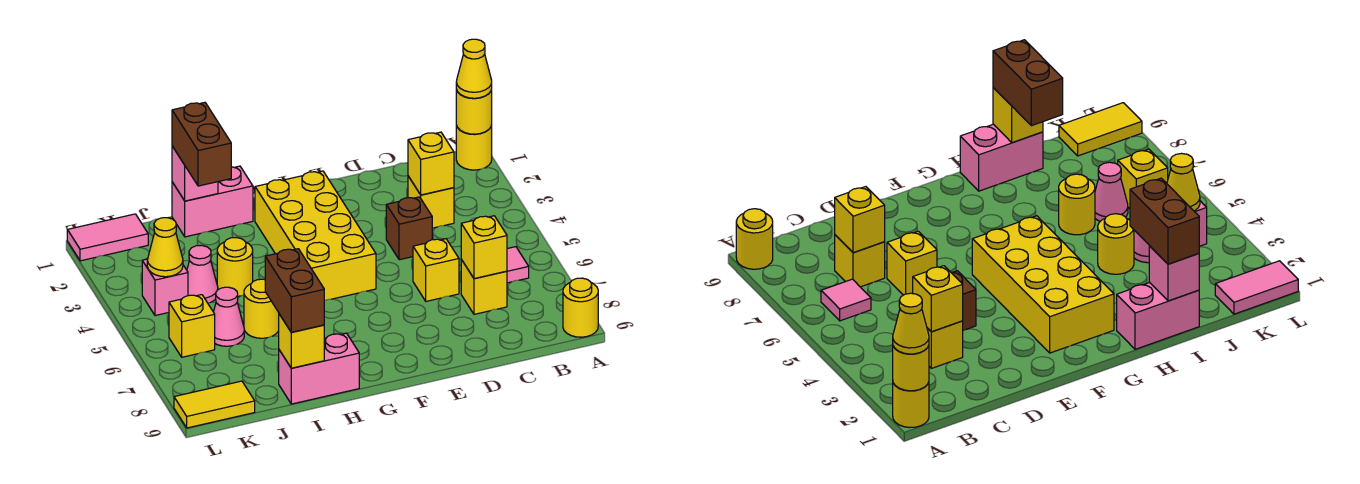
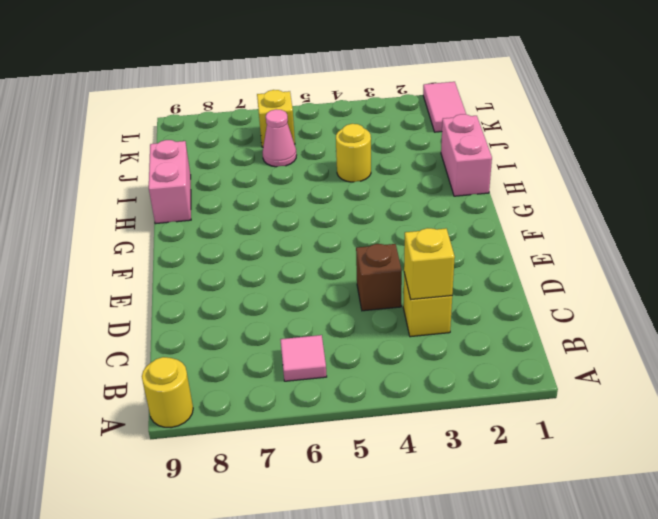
none -> yellow round brick A1 level 1
none -> yellow brick C7 level 1
none -> yellow brick D6 level 1

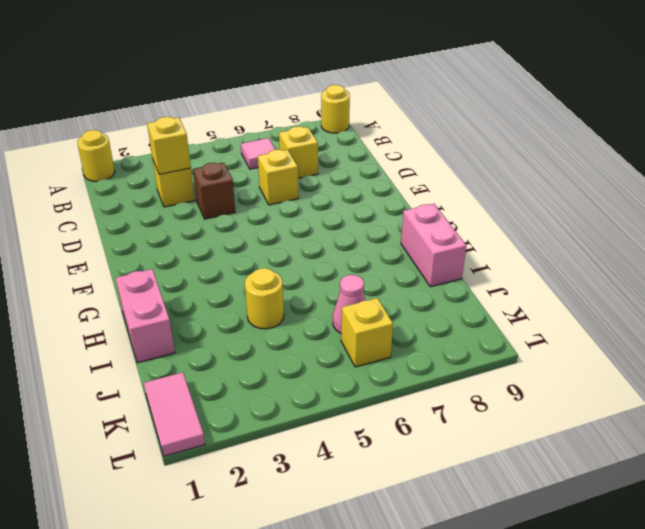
none -> yellow brick F2:G5 level 1
none -> yellow round brick I6 level 1
none -> pink cone J4 level 1

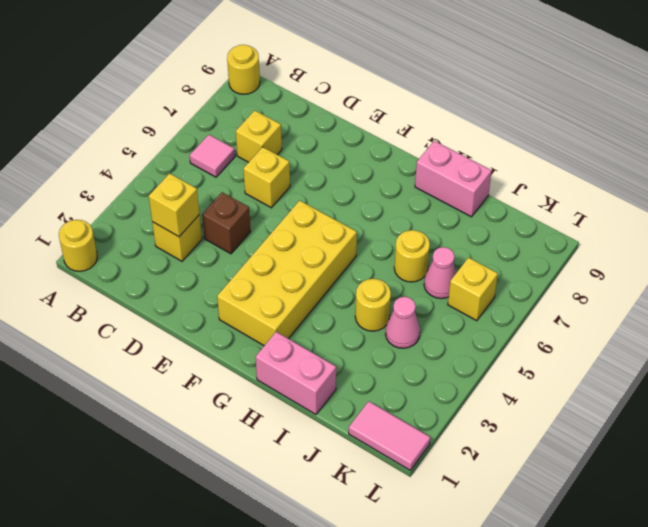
none -> pink brick K4 level 1
none -> yellow tile K9:L9 level 1
none -> yellow round brick A1 level 2

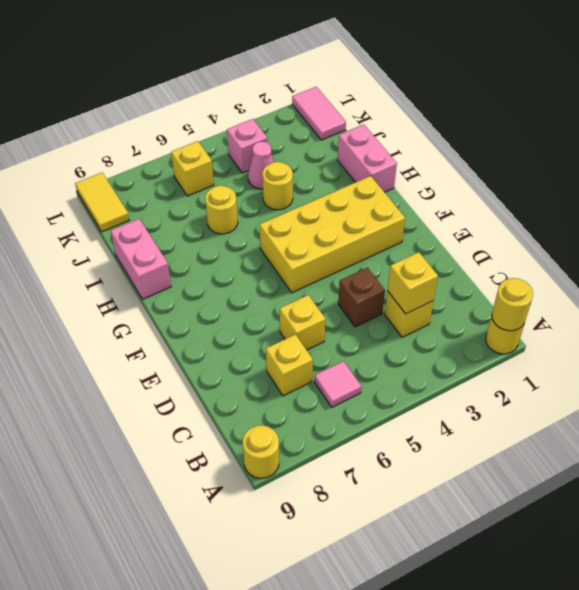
none -> pink cone J6 level 1
none -> yellow brick C7 level 2
none -> pink brick I1 level 2

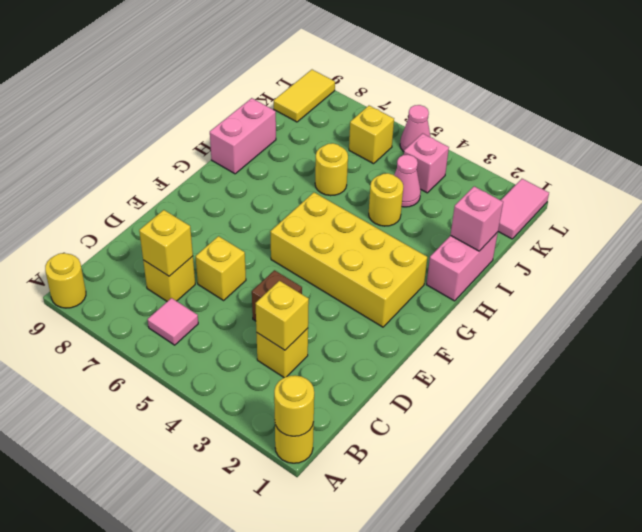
pink cone L5 level 1 -> pink cone J6 level 1
none -> yellow brick I9 level 2
none -> yellow cone K4 level 2
none -> yellow cone A1 level 3

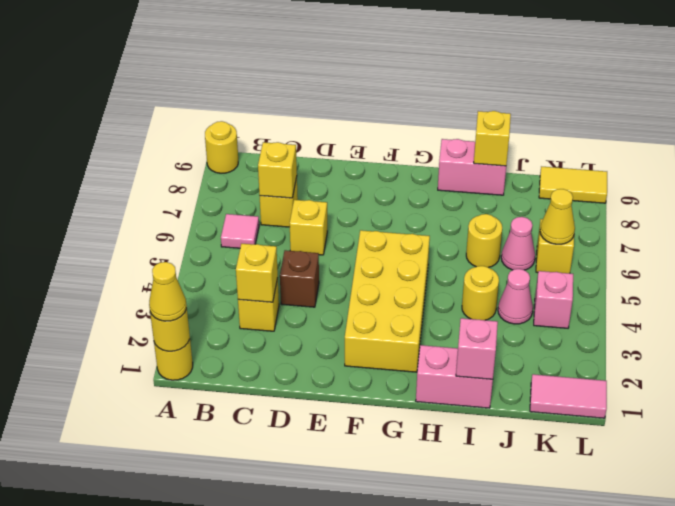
yellow cone K6 level 2 -> yellow cone K4 level 2
none -> brown brick I1:I2 level 3
none -> brown brick I8:I9 level 3

